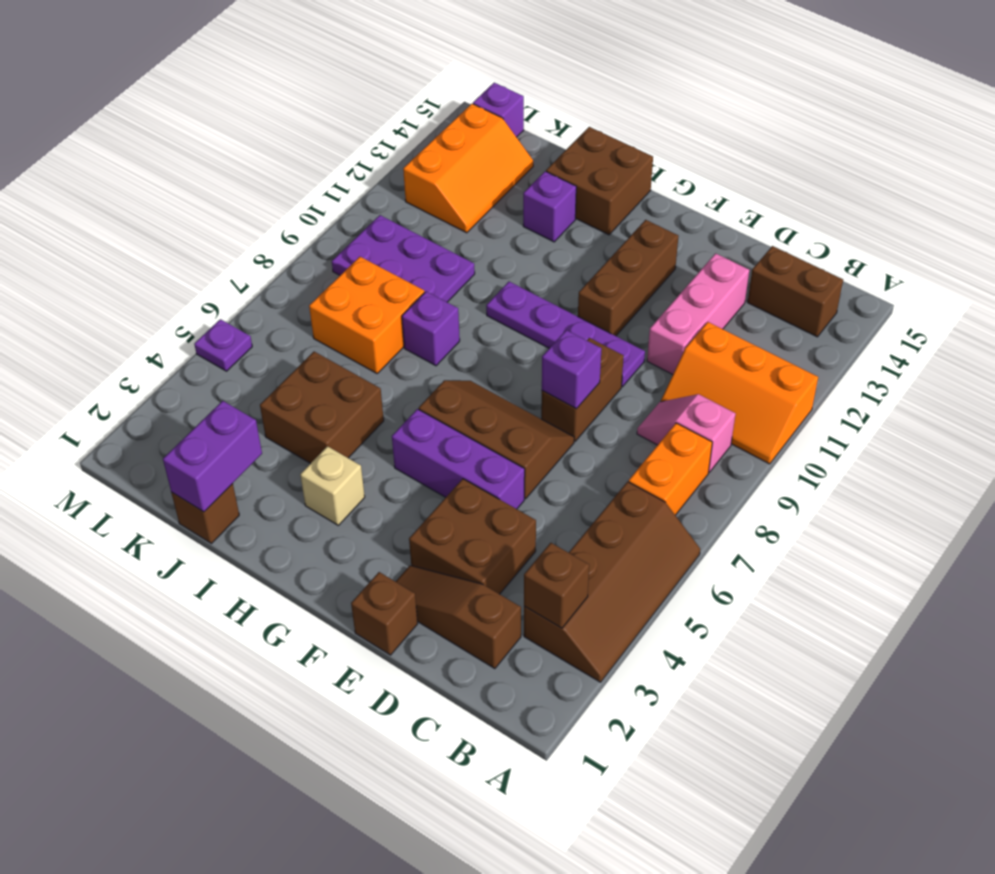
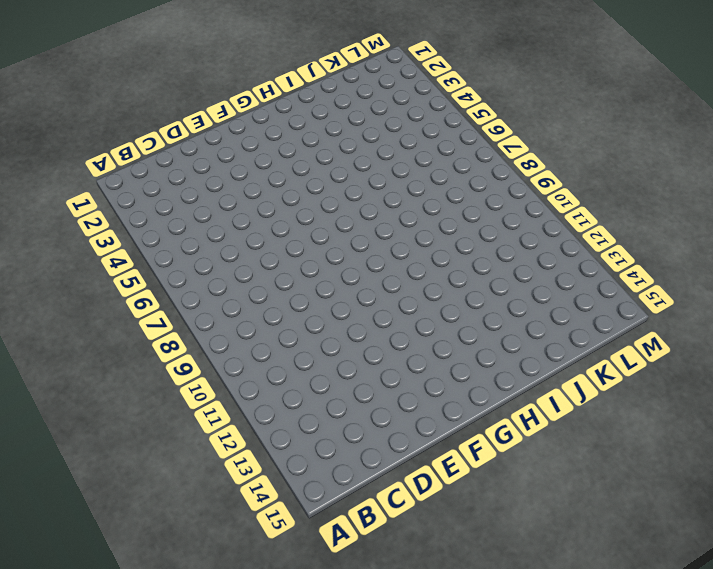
none -> brown slope A3:B6 level 1 top B
none -> orange slope A10:C11 level 1 top 11
none -> orange brick B7:B8 level 1

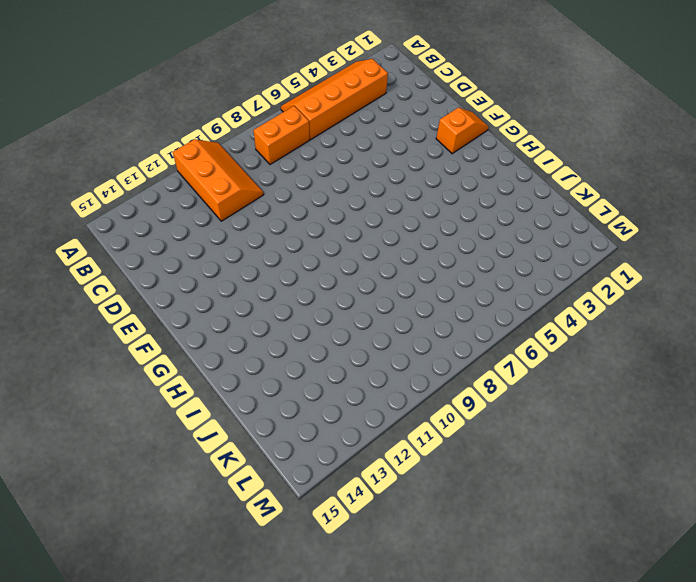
orange slope A3:B6 level 1 top B -> brown slope A3:B6 level 1 top B
orange slope F1:F2 level 1 top 2 -> none
none -> pink slope B9:C9 level 1 top B
none -> brown brick B14:C14 level 1
none -> brown slope C2:E2 level 1 top C

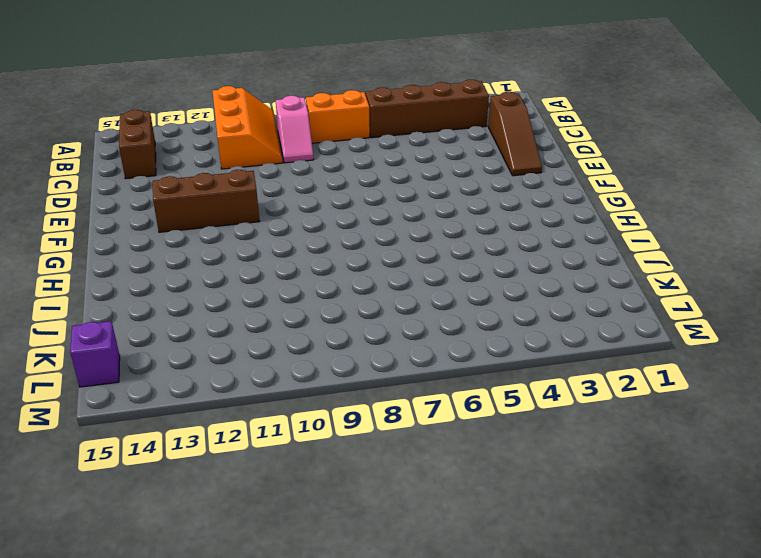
none -> brown brick D3:E4 level 1
none -> pink brick D11:D13 level 1
none -> brown brick E1 level 1

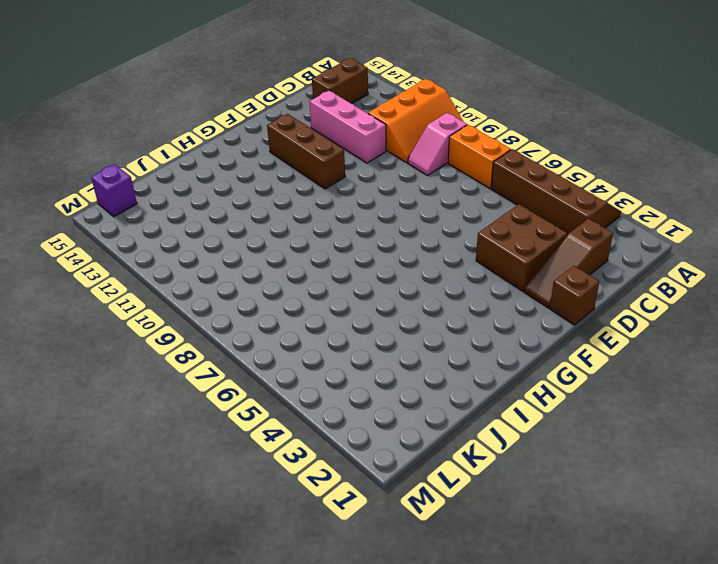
none -> purple brick E5:G5 level 1
none -> brown slope E6:G7 level 1 top 6
none -> brown brick E8:E9 level 1

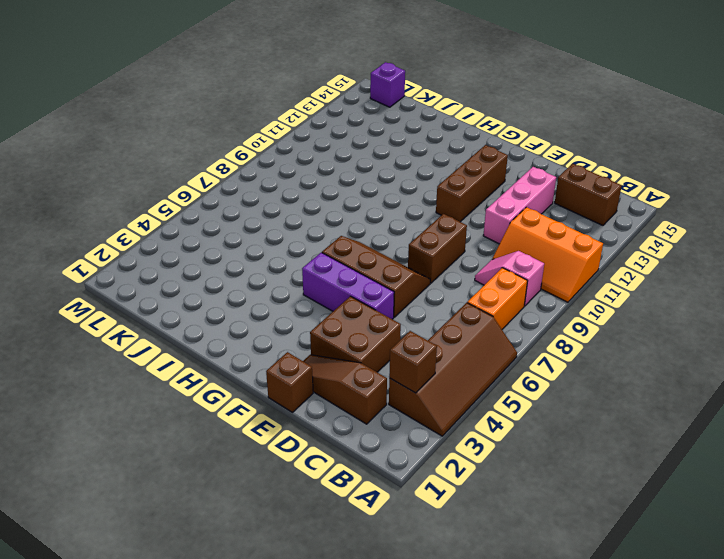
none -> purple plate E10:H10 level 1
none -> tan brick H3 level 1
none -> brown brick H14:I15 level 1

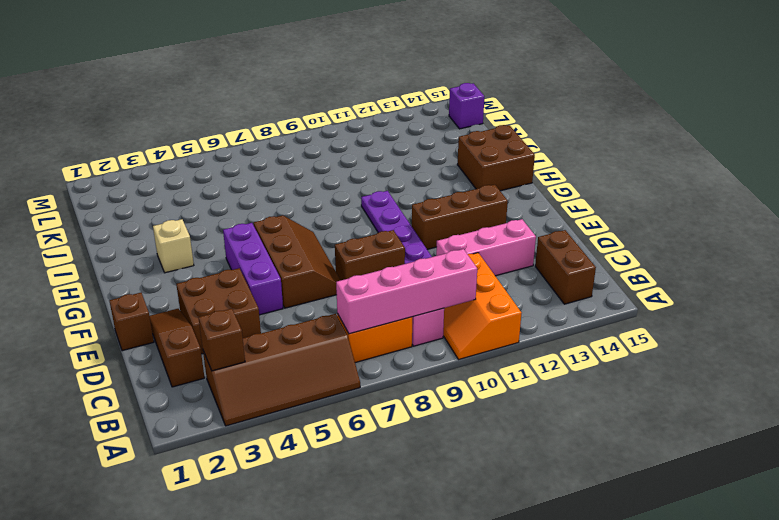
pink brick B7:B10 level 2 -> none
none -> brown brick I4:J5 level 1
none -> purple brick I8 level 1
none -> purple brick I13 level 1

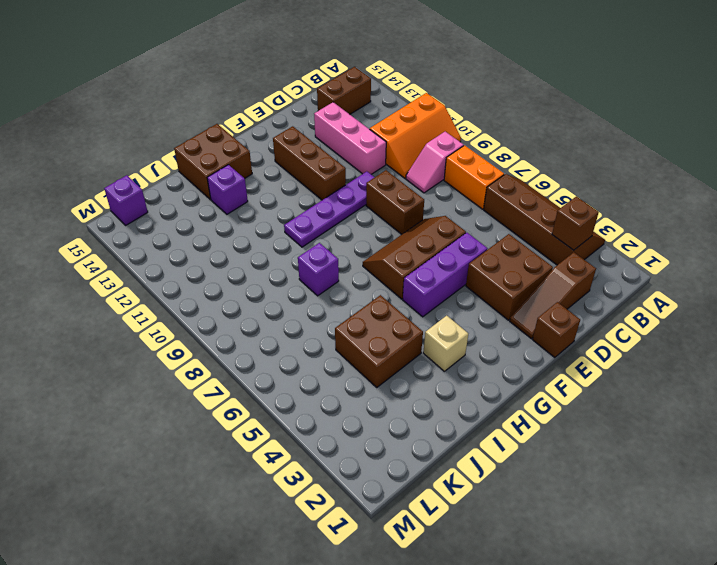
none -> brown brick J1 level 1
none -> orange brick J7:K8 level 1
none -> purple plate J9:L10 level 1

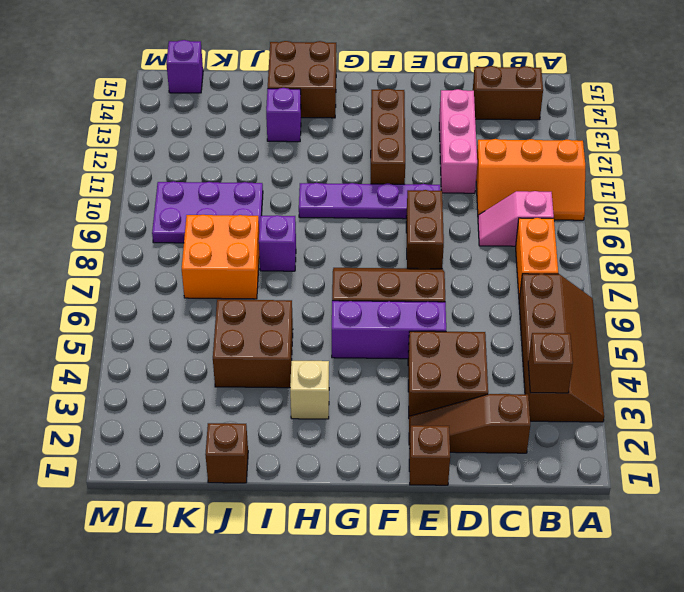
none -> orange slope K12:L14 level 1 top L
none -> purple plate M5 level 1
none -> purple brick E8 level 2

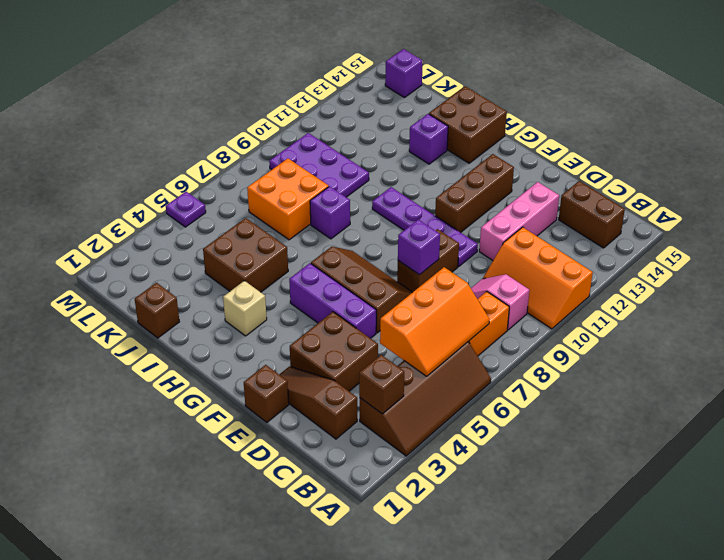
orange slope B5:C7 level 2 top C -> orange slope K12:L14 level 1 top L
none -> purple brick J1:J2 level 2

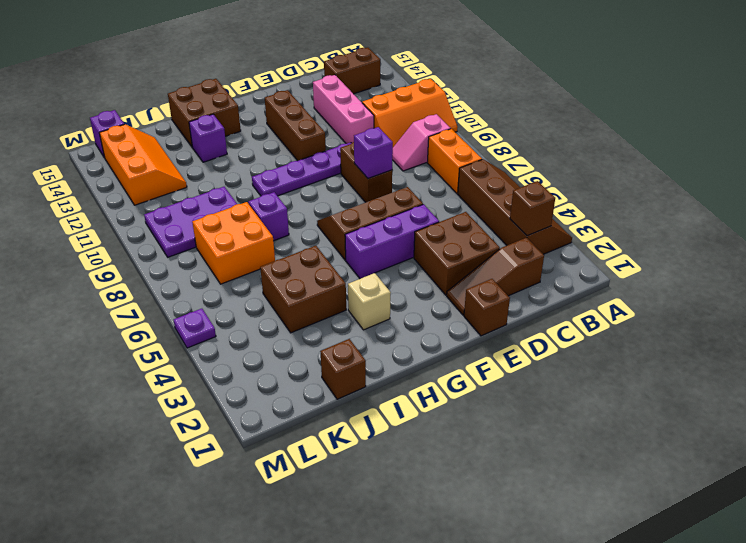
none -> purple brick J1:J2 level 2

